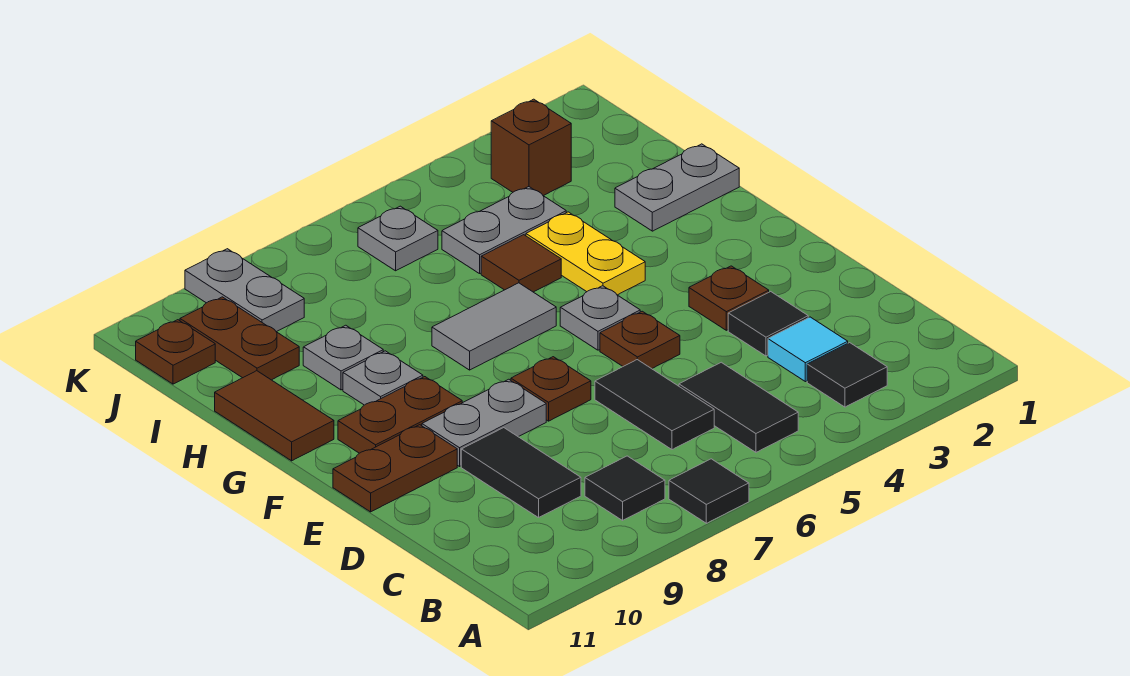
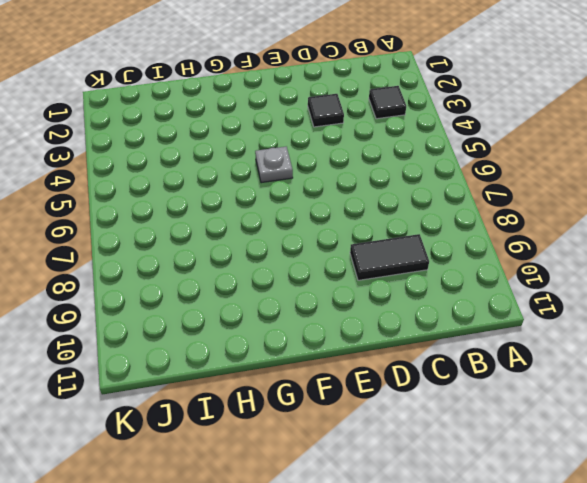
none -> black tile A7 level 1
none -> black tile B5:C5 level 1
none -> black tile B8 level 1

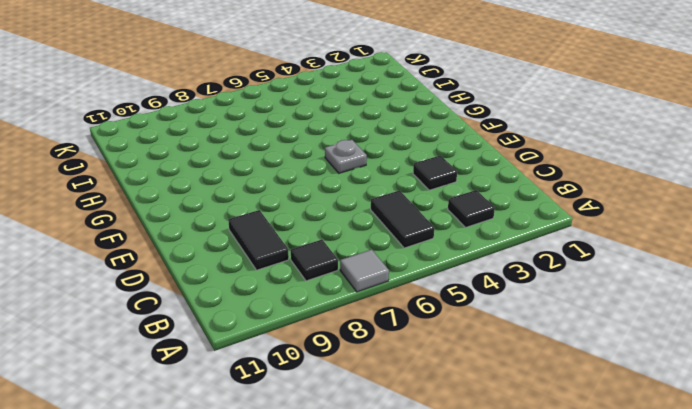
grey tile A7 level 1 -> black tile A7 level 1
none -> cyan tile C3 level 1
none -> black tile C6:D6 level 1
none -> brown plate E3 level 1

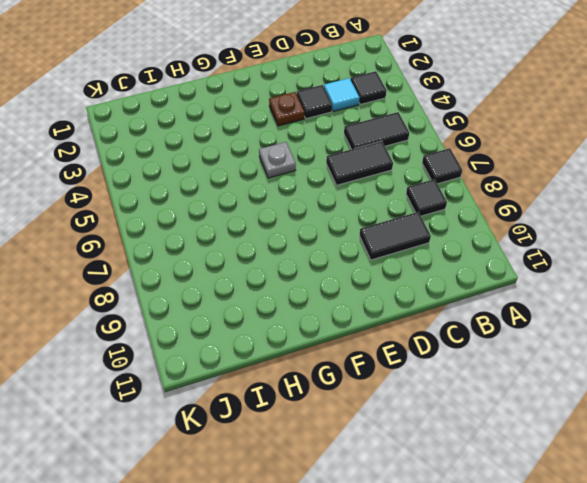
none -> brown plate E5 level 1
none -> brown plate E7 level 1
none -> grey plate E8:E9 level 1

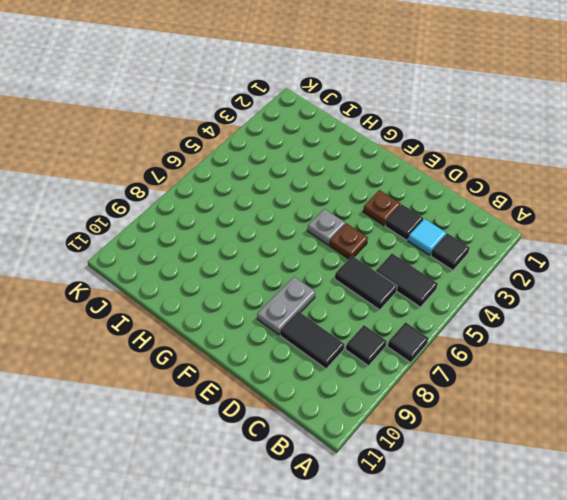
none -> brown plate E7 level 1
none -> brown plate E10:E11 level 1
none -> brown plate F9:F10 level 1

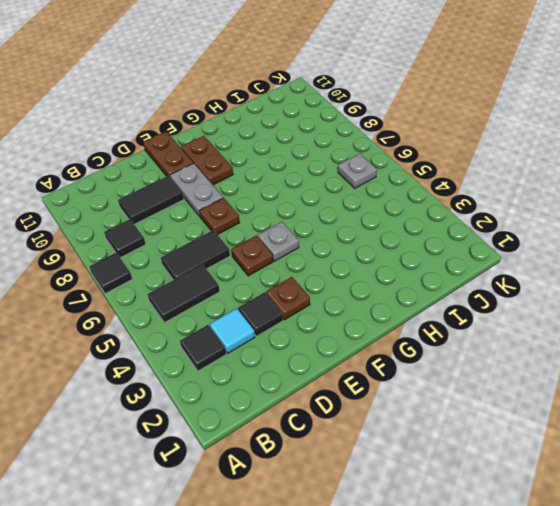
none -> yellow plate G4:H4 level 1
none -> grey tile G6:G7 level 1
none -> grey plate G9 level 1

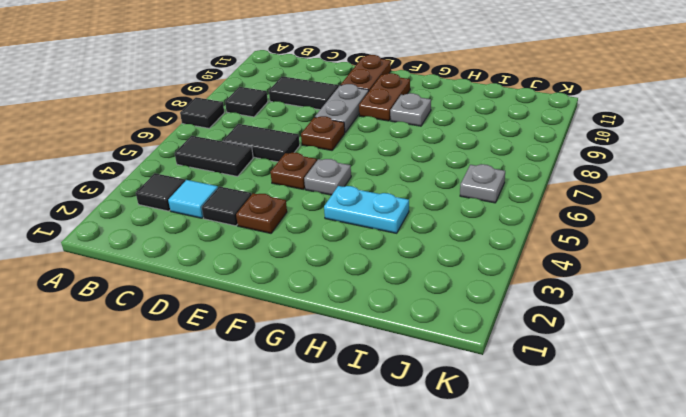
cyan plate G4:H4 level 1 -> yellow plate G4:H4 level 1
none -> grey tile G6:G7 level 1
none -> brown tile G11:H11 level 1
none -> grey plate H1:H2 level 1

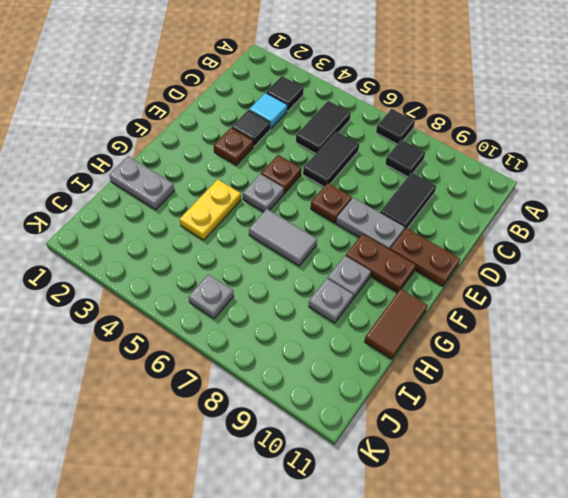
none -> brown tile H5 level 1
none -> grey plate I4:I5 level 1
none -> brown plate I10:J10 level 1

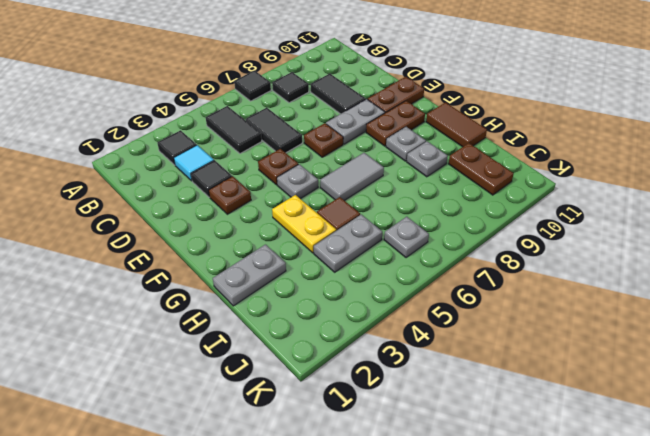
none -> brown brick J3 level 1
none -> grey plate J9:K9 level 1
none -> brown plate J11 level 1

